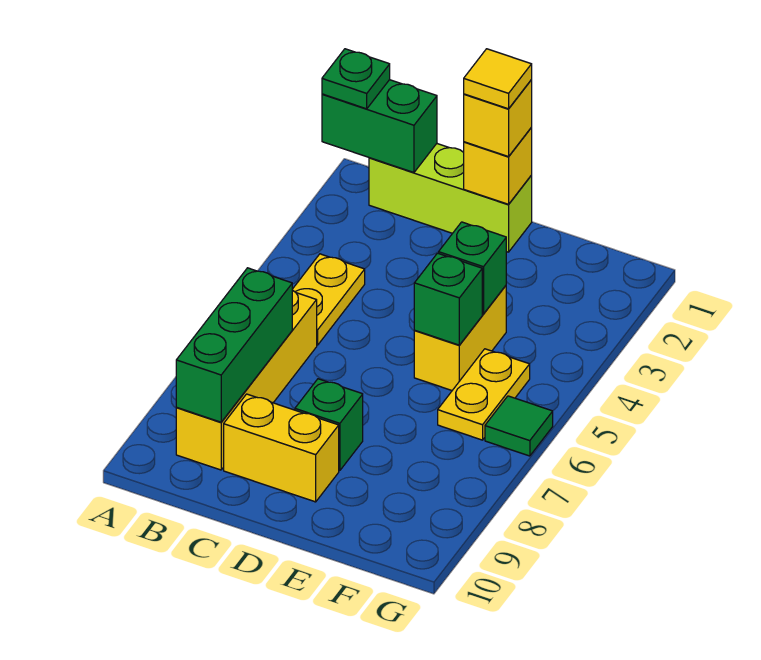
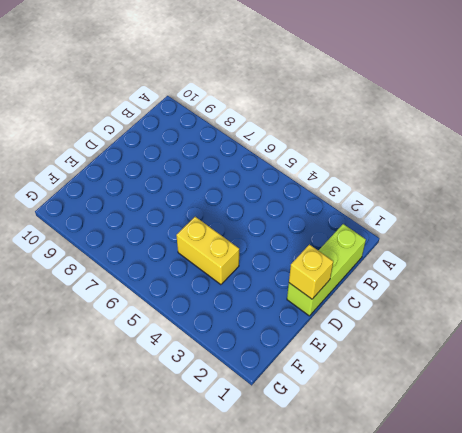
none -> yellow plate B4:B5 level 1
none -> yellow brick B6:B9 level 1
none -> yellow brick C9:D9 level 1

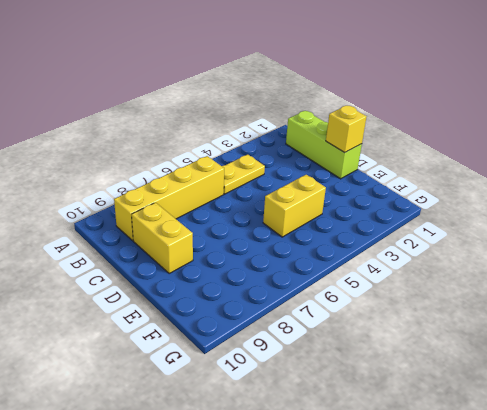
none -> green brick D8 level 1
none -> yellow plate F5:F6 level 1
none -> green tile G6 level 1

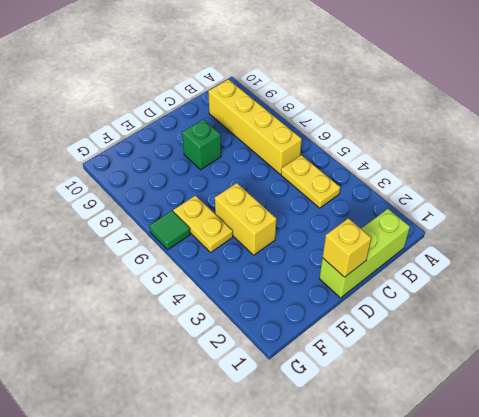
none -> yellow brick C9:D9 level 1
none -> green brick A1:B1 level 2
none -> green brick B7:B9 level 2

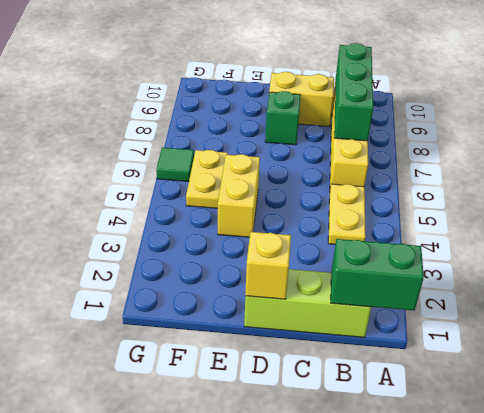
none -> green brick E4 level 2
none -> green brick E5 level 2
none -> green plate A1 level 3

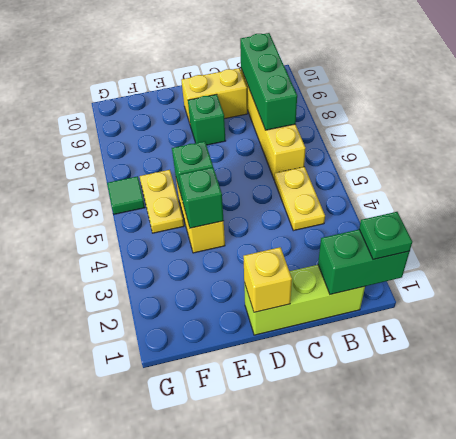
none -> yellow brick D1 level 3
none -> yellow tile D1 level 4

